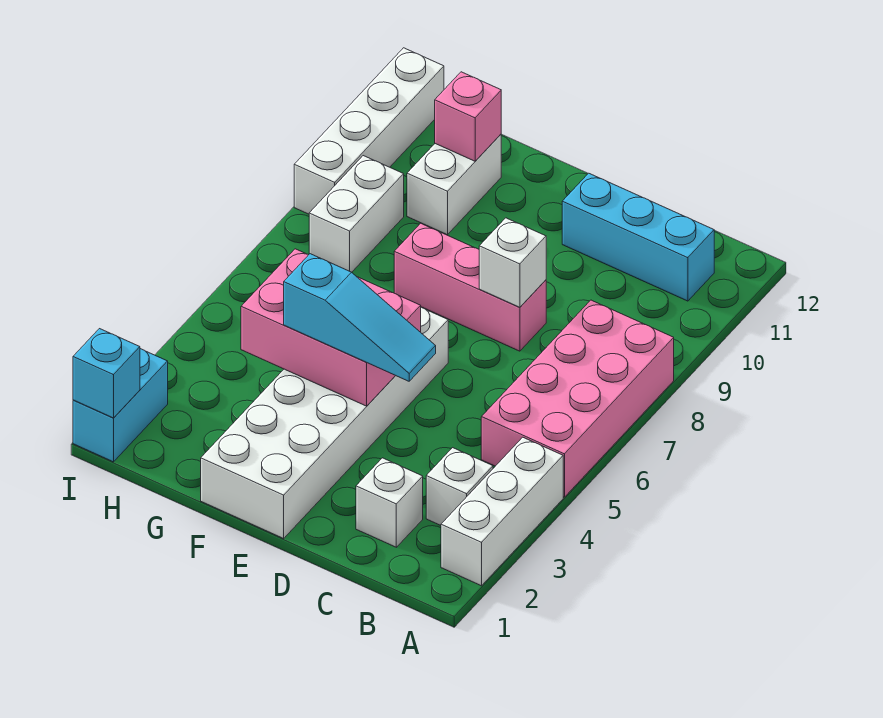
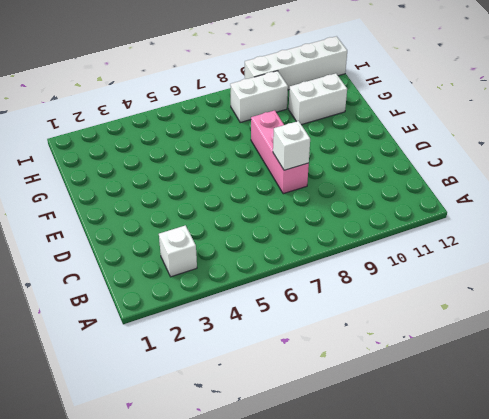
none -> white brick A2:A4 level 1
none -> pink brick A5:B8 level 1
none -> cyan brick B11:D11 level 1

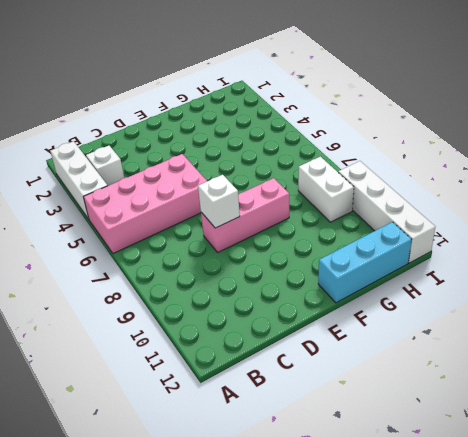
pink brick A5:D6 level 1 -> pink brick A5:B8 level 1
cyan brick F12:H12 level 1 -> cyan brick B11:D11 level 1
none -> white brick C2 level 1
none -> white brick E1:F6 level 1
none -> white brick G10:G11 level 1

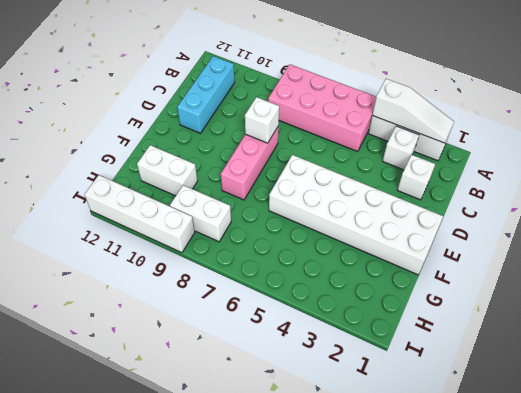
white slope A2:A4 level 2 top 4 -> none
none -> cyan brick I1:I2 level 1
none -> pink brick E4:G5 level 2
none -> pink brick G11 level 2

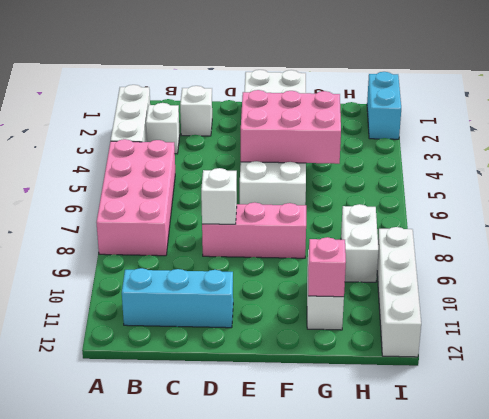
none -> cyan brick I1 level 2
none -> cyan slope D4:F4 level 3 top F

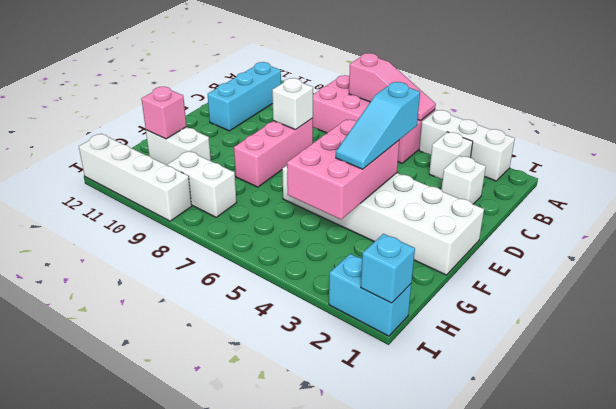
pink slope A5:A7 level 2 top 7 -> none
cyan slope D4:F4 level 3 top D -> cyan slope D4:F4 level 3 top F

